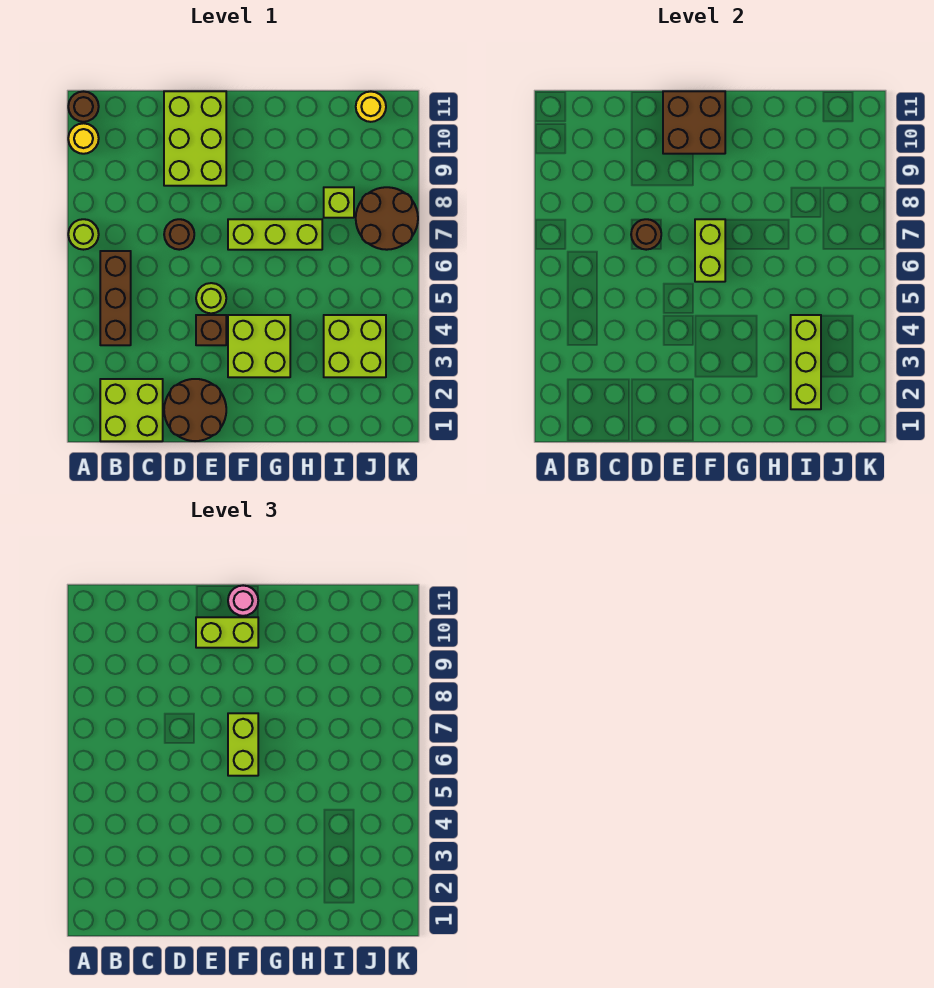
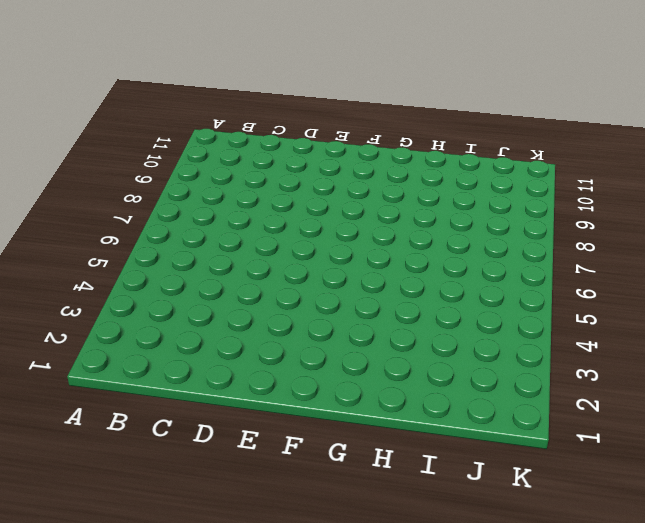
none -> lime round brick A7 level 1
none -> yellow round brick A10 level 1
none -> brown round brick A11 level 1

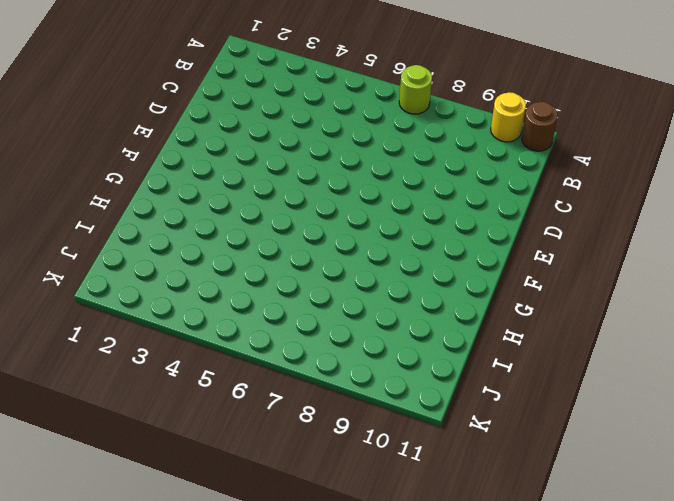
none -> lime brick B1:C2 level 1
none -> brown brick B4:B6 level 1
none -> brown round brick D1:E2 level 1

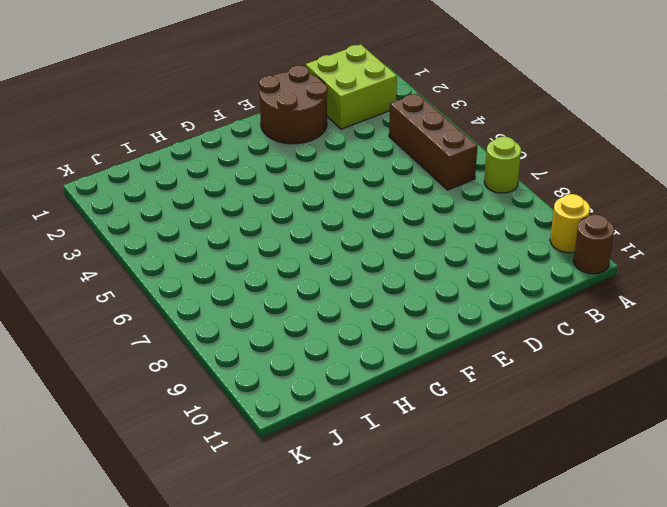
none -> brown round brick D7 level 1
none -> lime brick D9:E11 level 1
none -> brown brick E4 level 1

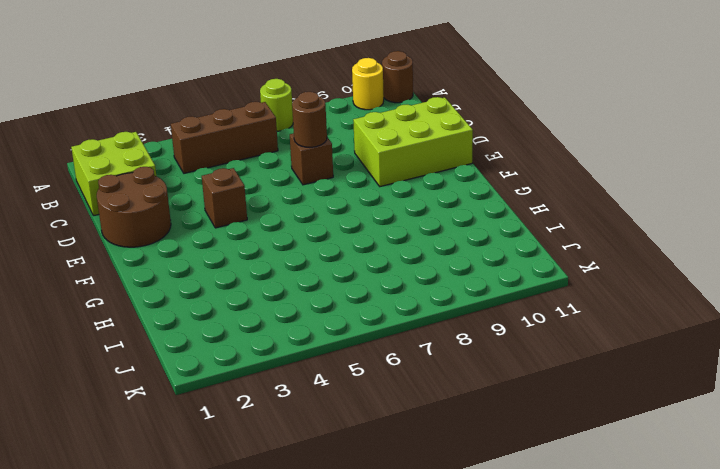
brown brick D7 level 1 -> brown round brick D7 level 1
none -> lime round brick E5 level 1
none -> lime brick F3:G4 level 1
none -> lime brick F7:H7 level 1

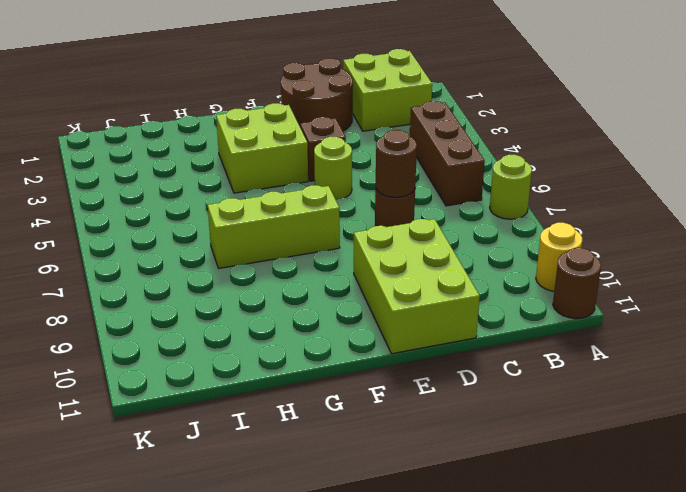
none -> lime brick I3:J4 level 1
none -> lime brick I8 level 1
none -> brown round brick J7:K8 level 1

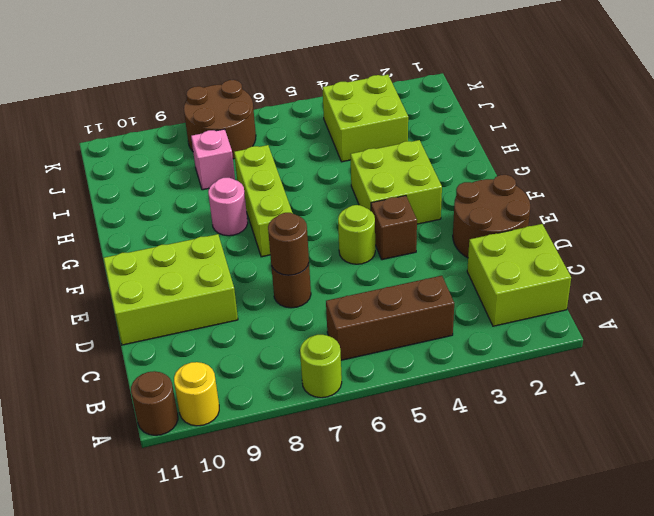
pink round brick G8 level 1 -> pink round brick F11 level 3
pink brick I8 level 1 -> lime brick I8 level 1
none -> yellow round brick J11 level 1
none -> brown brick E10:F11 level 2
none -> lime brick F6:F7 level 2

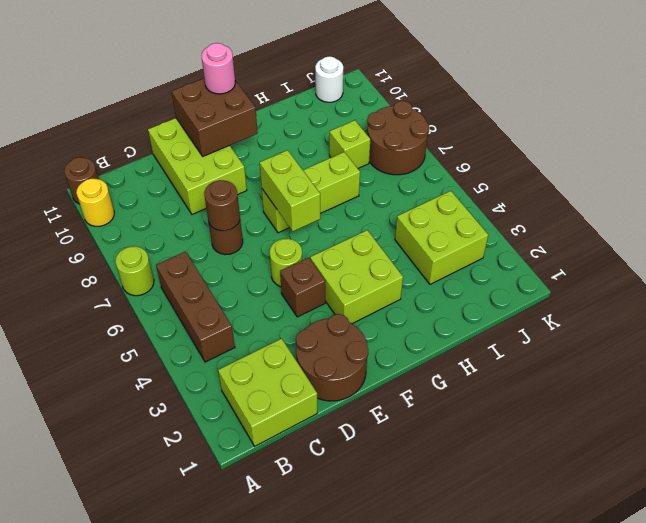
white round brick J11 level 1 -> yellow round brick J11 level 1
none -> lime brick I2:I4 level 2
none -> lime brick E10:F10 level 3
none -> lime brick F6:F7 level 3

